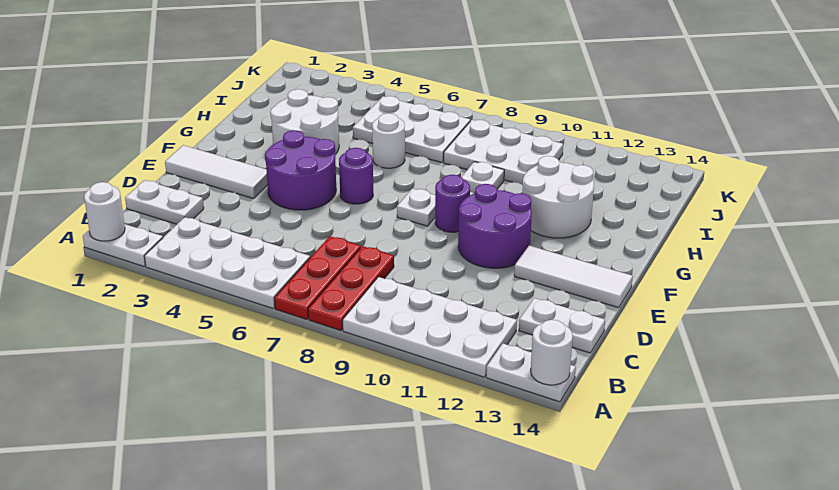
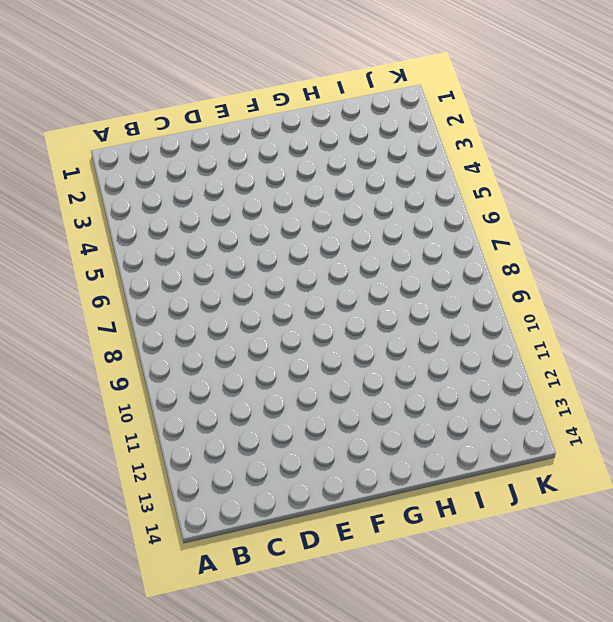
none -> white plate A1:A2 level 1
none -> white plate A3:B6 level 1
none -> red plate A7:C7 level 1

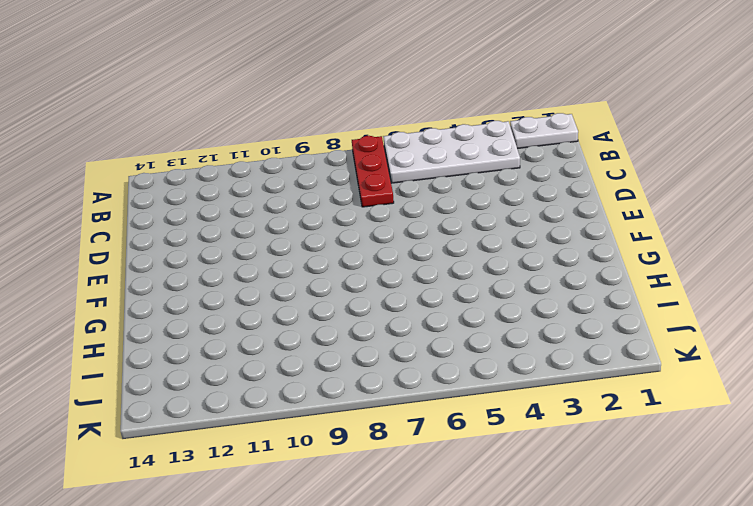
none -> red plate A8:C8 level 1
none -> white plate A9:B12 level 1
none -> white plate A13:A14 level 1

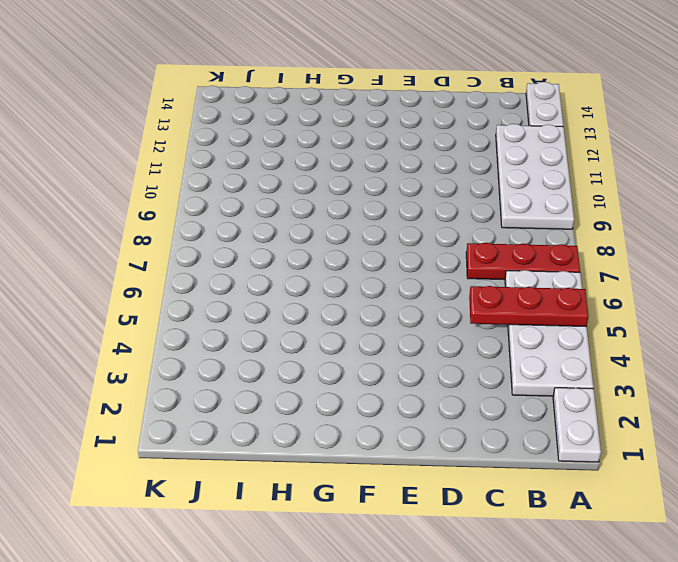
red plate A5:C5 level 2 -> red plate A8:C8 level 1
none -> white plate C1:C2 level 1
none -> white plate C13:C14 level 1
none -> white tile E1:E3 level 1

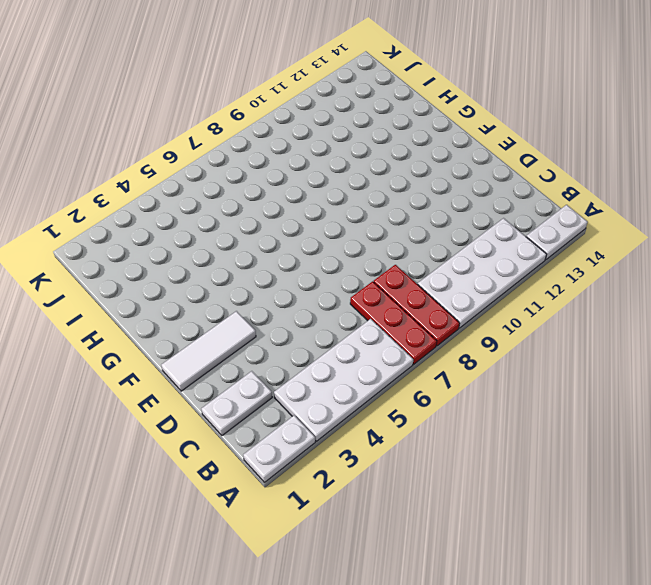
none -> white plate C13:C14 level 1
none -> purple round brick E4:F5 level 1
none -> purple round brick E10:F11 level 1

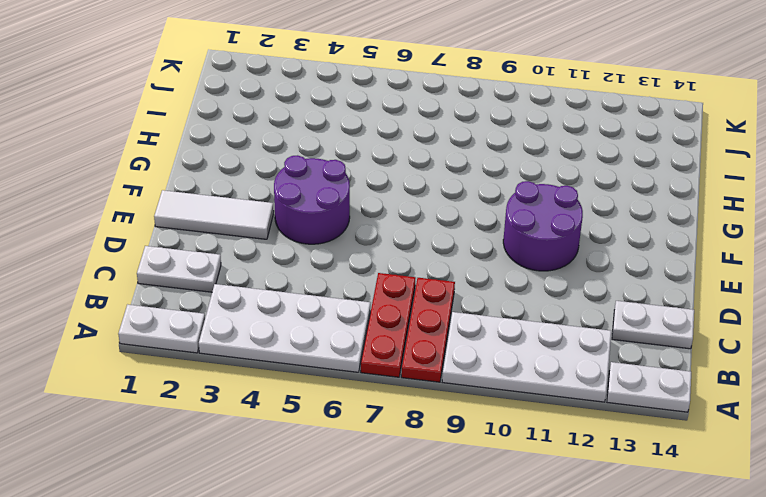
none -> white tile E12:E14 level 1
none -> purple round brick F6 level 1
none -> white plate F8 level 1

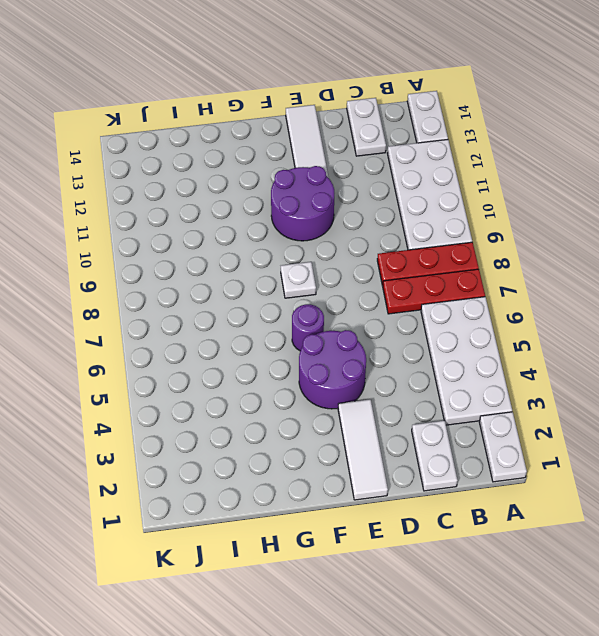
none -> purple round brick F9 level 1
none -> white round brick G3:H4 level 1
none -> white round brick G11:H12 level 1

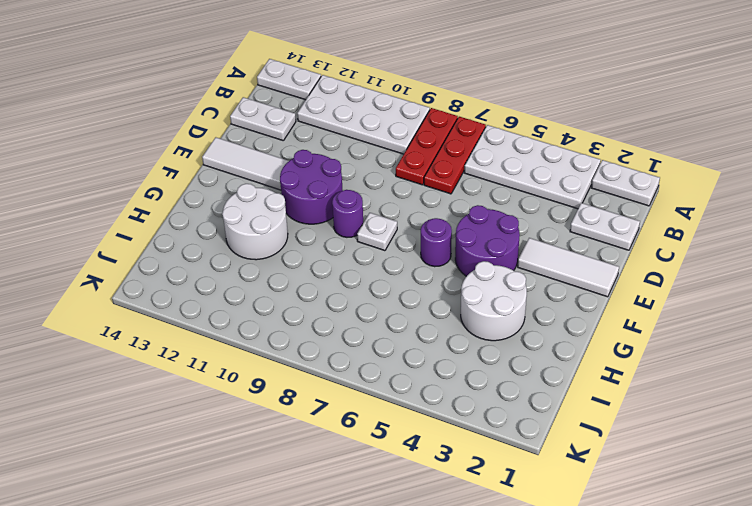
none -> white round brick H6 level 1
none -> white plate H9 level 1
none -> white plate I5:J7 level 1

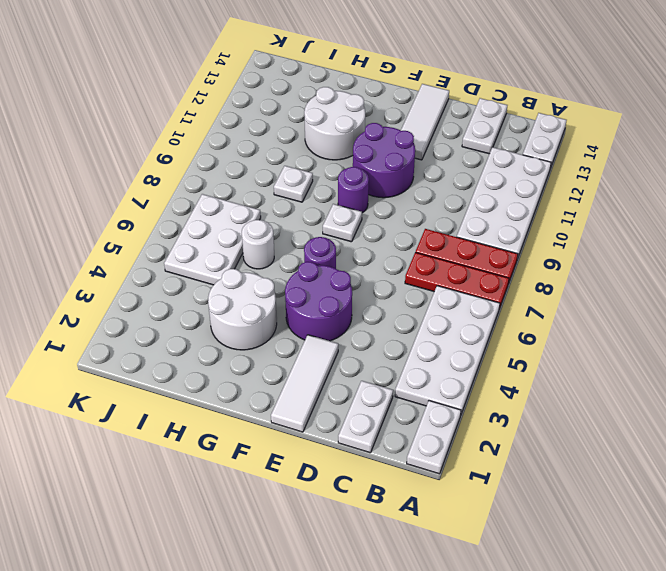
none -> white plate I8:J10 level 1
none -> white round brick A1 level 2
none -> white round brick A14 level 2

